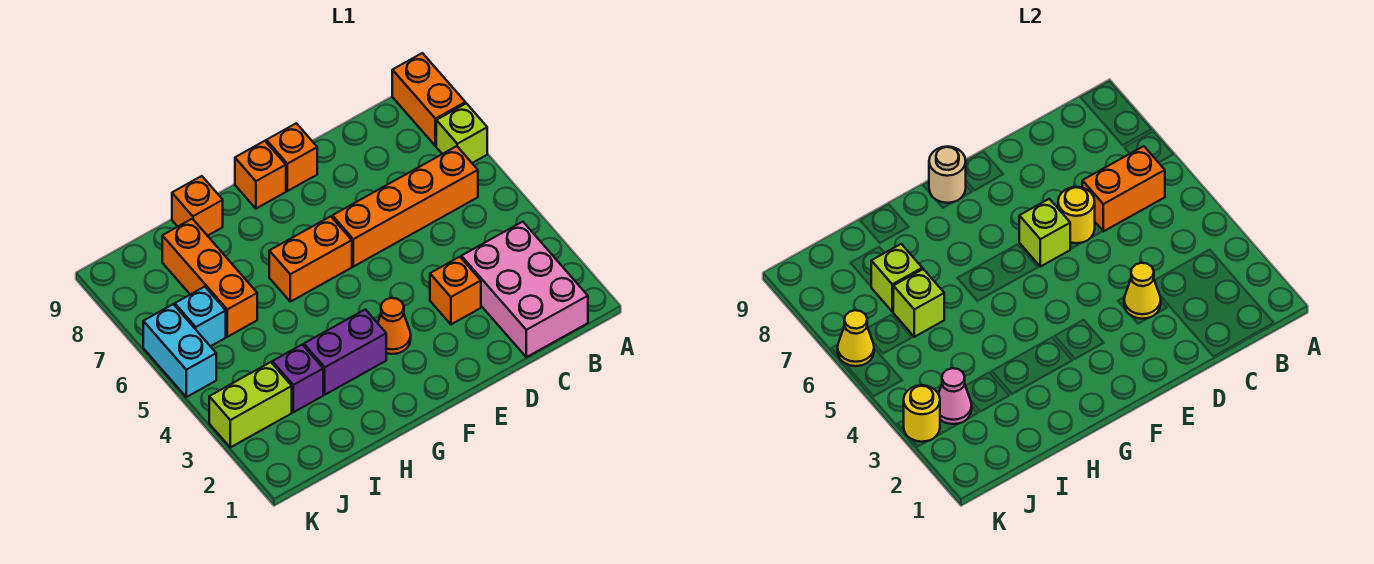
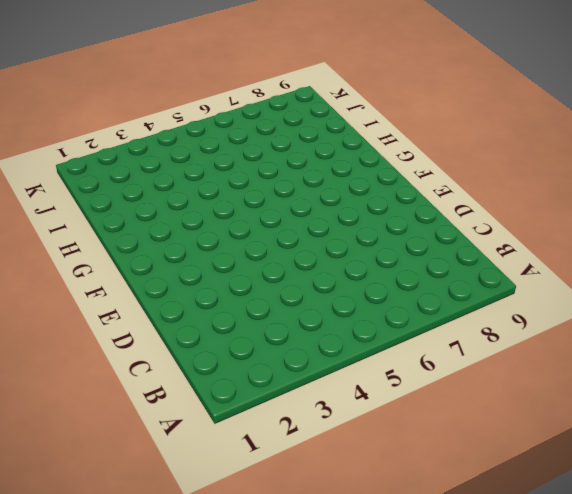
none -> lime brick A7 level 1
none -> orange brick A8:A9 level 1
none -> pink brick B1:C3 level 1

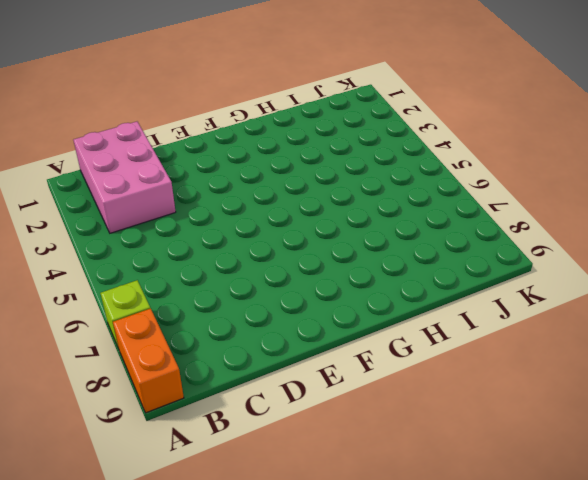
none -> orange brick B6:E6 level 1
none -> orange brick D3 level 1
none -> orange brick E9 level 1

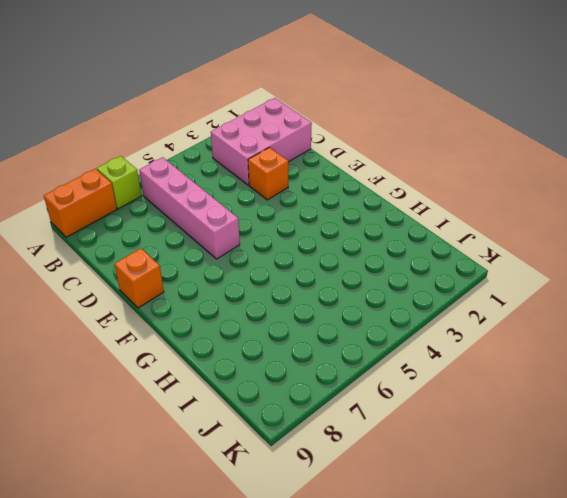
pink brick B6:E6 level 1 -> orange brick B6:E6 level 1
none -> orange cone F3 level 1
none -> orange brick F6:G6 level 1
none -> orange brick F9 level 1

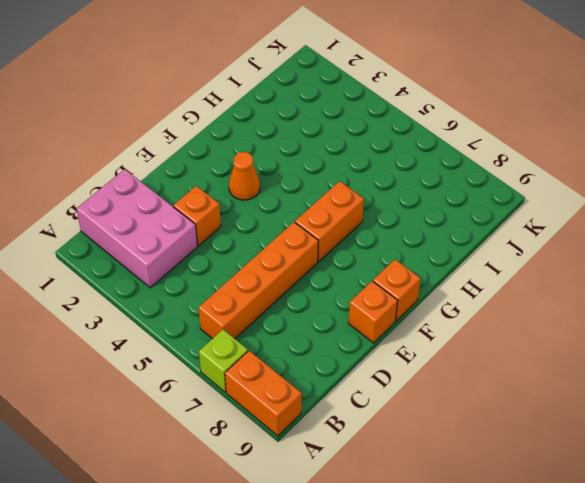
none -> purple brick G3:H3 level 1
none -> orange brick H9 level 1
none -> purple brick I3 level 1

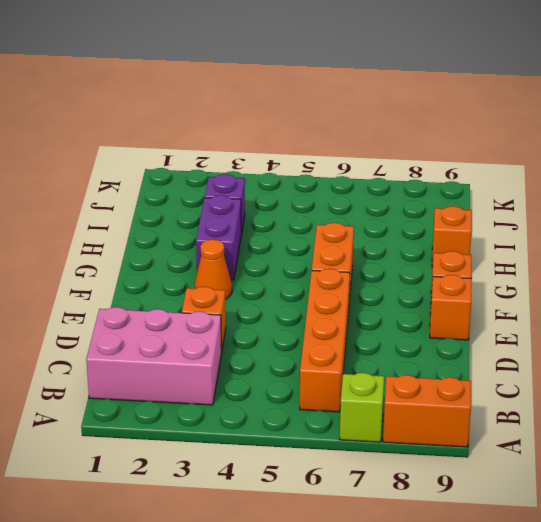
none -> orange brick I6:I8 level 1
none -> lime brick J3:K3 level 1
none -> cyan brick J6 level 1

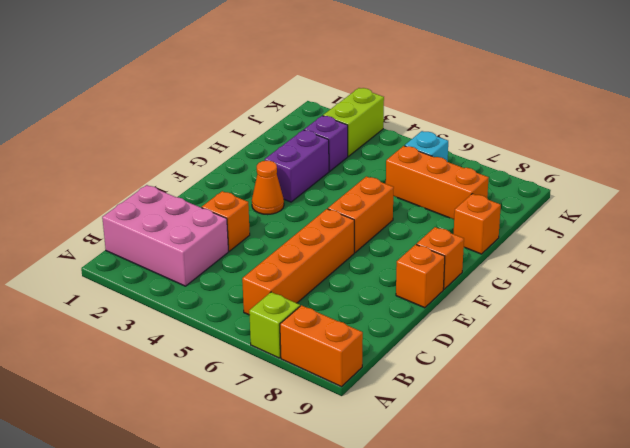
none -> cyan brick K5:K6 level 1
none -> orange brick B6:C6 level 2
none -> yellow cone D3 level 2

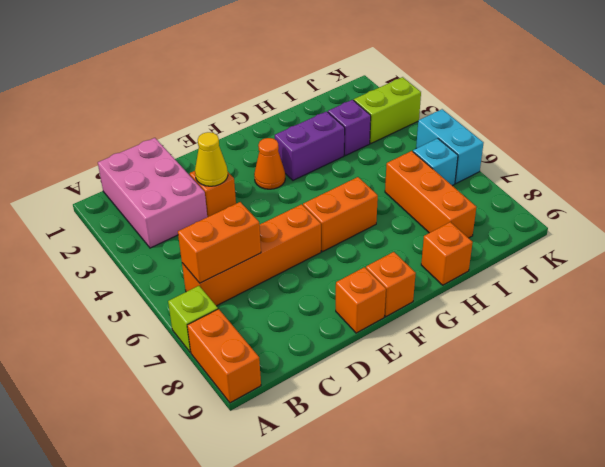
none -> yellow round brick D6 level 2
none -> lime brick E6 level 2
none -> tan round brick F9 level 2

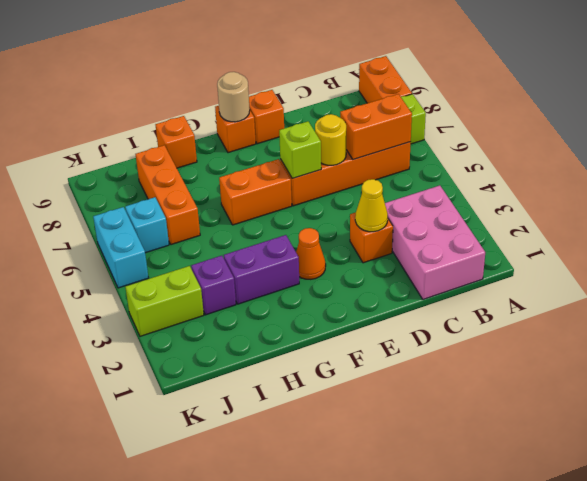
none -> lime brick I6 level 2
none -> lime brick I7 level 2
none -> pink cone J3 level 2

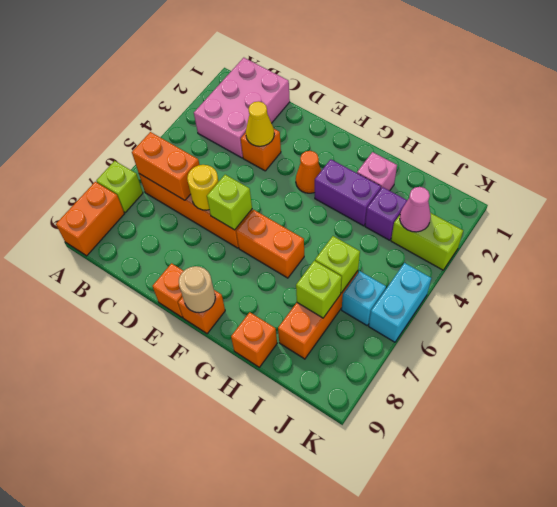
pink brick H2 level 1 -> none
none -> yellow round brick K3 level 2
none -> yellow cone K6 level 2

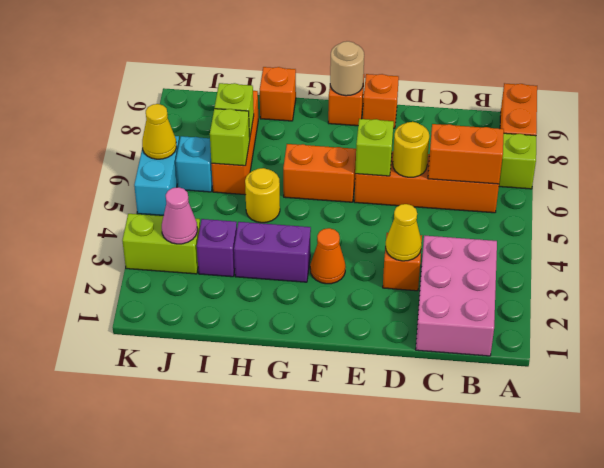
yellow round brick H5 level 1 -> yellow round brick K3 level 2

